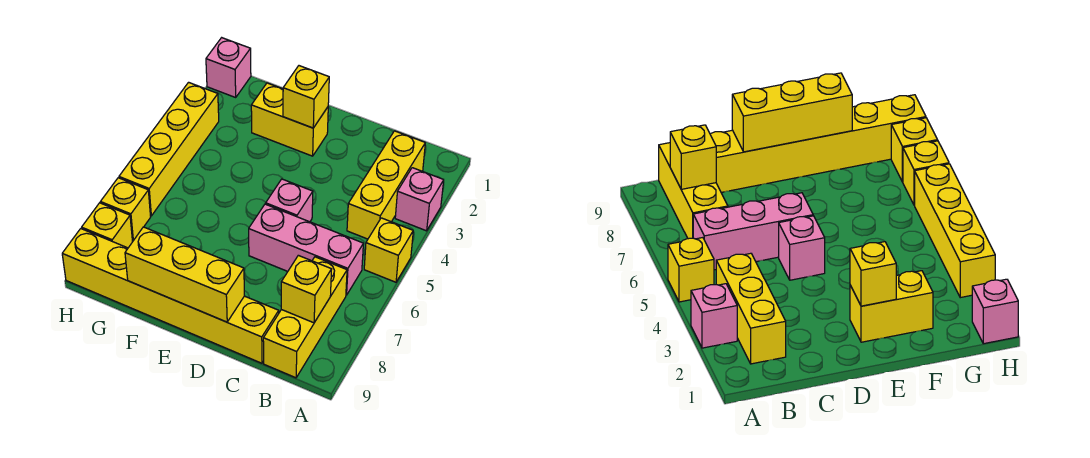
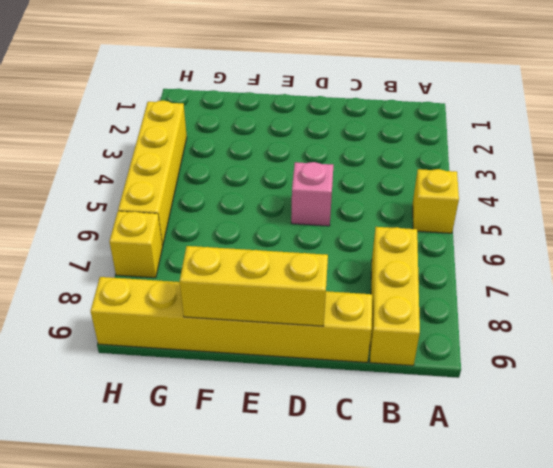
none -> pink brick A3 level 1
none -> yellow brick B2:B4 level 1
none -> pink brick B6:D6 level 1

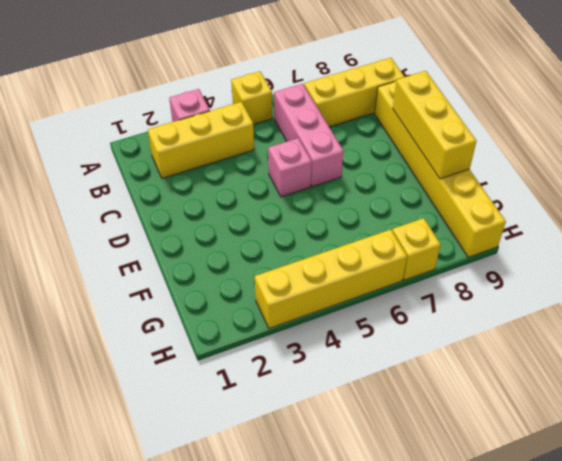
none -> yellow brick E2:F2 level 1
none -> pink brick H1 level 1
none -> yellow brick H8 level 1

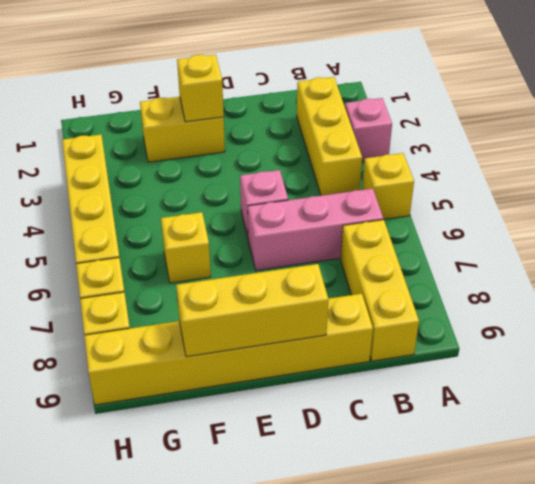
yellow brick F6 level 1 -> yellow brick B8 level 2
none -> pink brick H1 level 1

